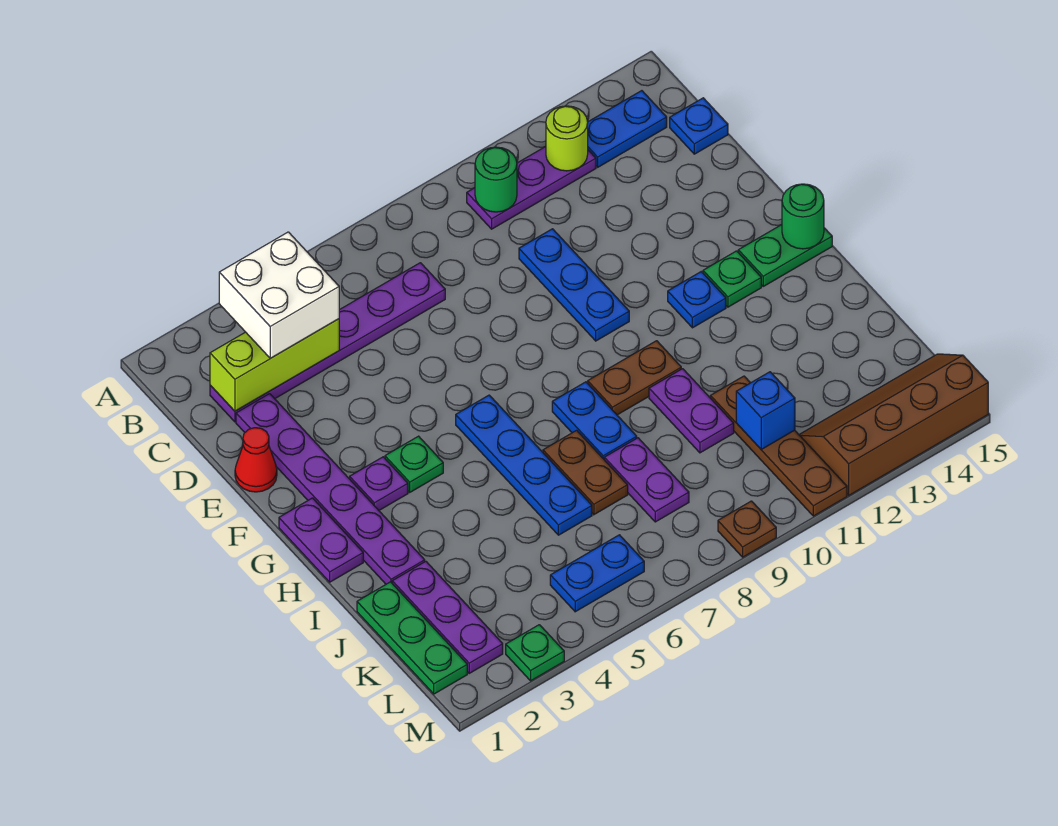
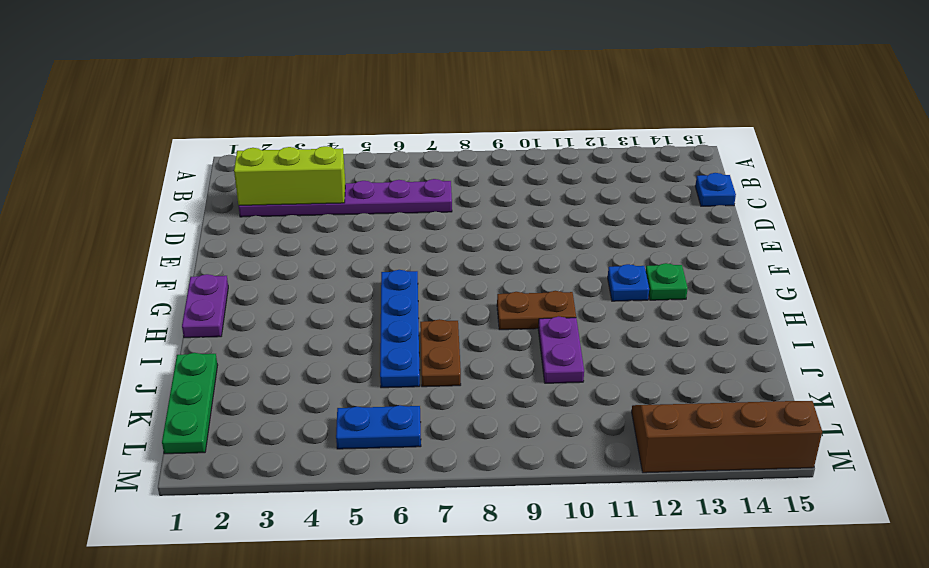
none -> purple plate B10:B12 level 1
none -> blue plate B13:B14 level 1
none -> purple plate D2:I2 level 1
none -> blue plate D10:F10 level 1

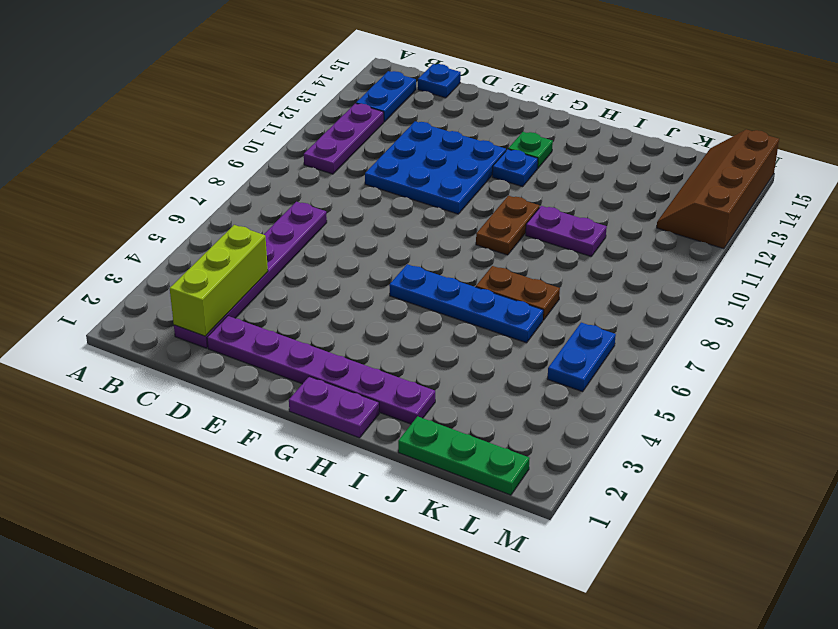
blue plate D10:F12 level 1 -> blue plate D10:F10 level 1
none -> red cone E1 level 1
none -> purple plate G3 level 1
none -> green plate G4 level 1
none -> green plate G14:G15 level 1

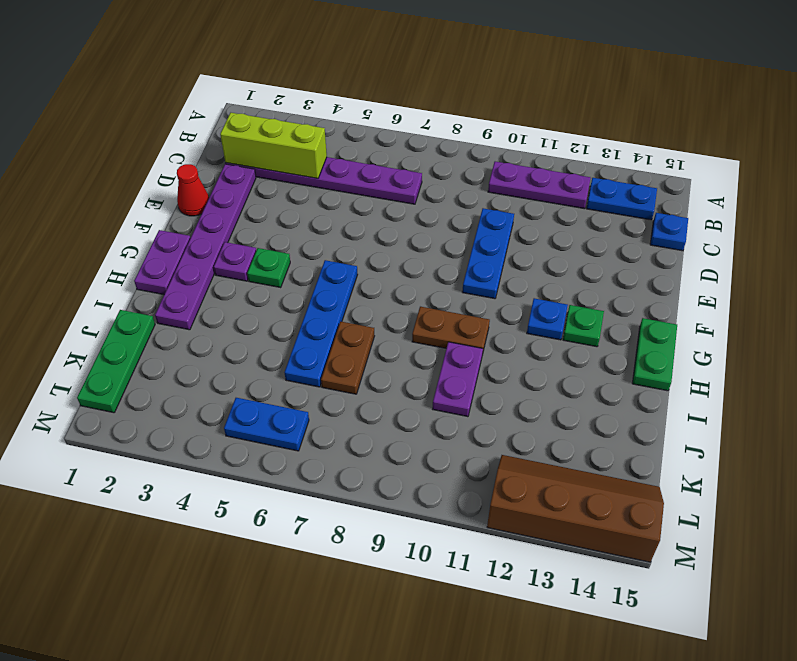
green plate G15:H15 level 1 -> green plate G14:G15 level 1
none -> blue plate H8:I8 level 1
none -> purple plate J2:L2 level 1
none -> purple plate J8:K8 level 1
none -> brown plate J11:M11 level 1

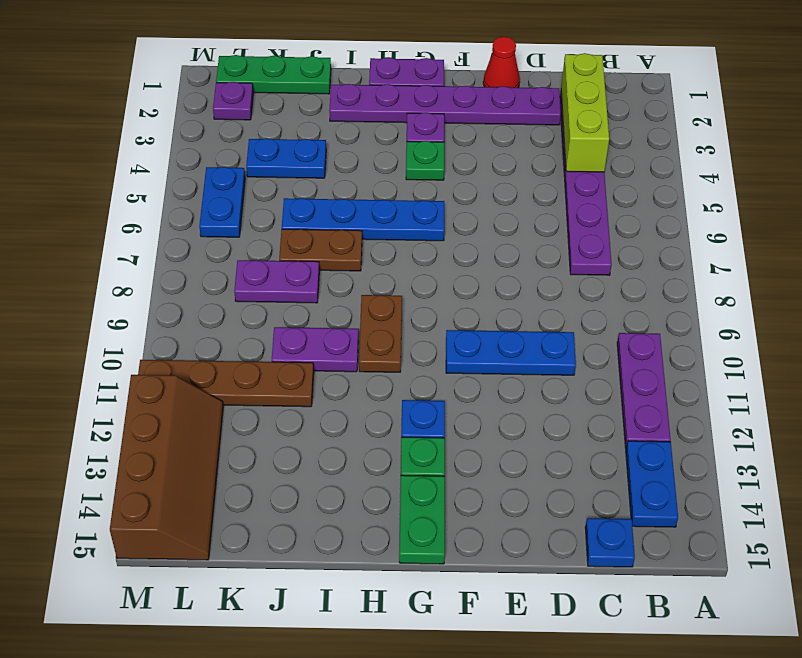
blue plate J4:K4 level 1 -> blue plate H8:I8 level 1
purple plate L2 level 1 -> purple plate J2:L2 level 1
none -> green plate M3 level 1
none -> brown plate M9 level 1
none -> green round brick B10 level 2
none -> lime round brick B12 level 2

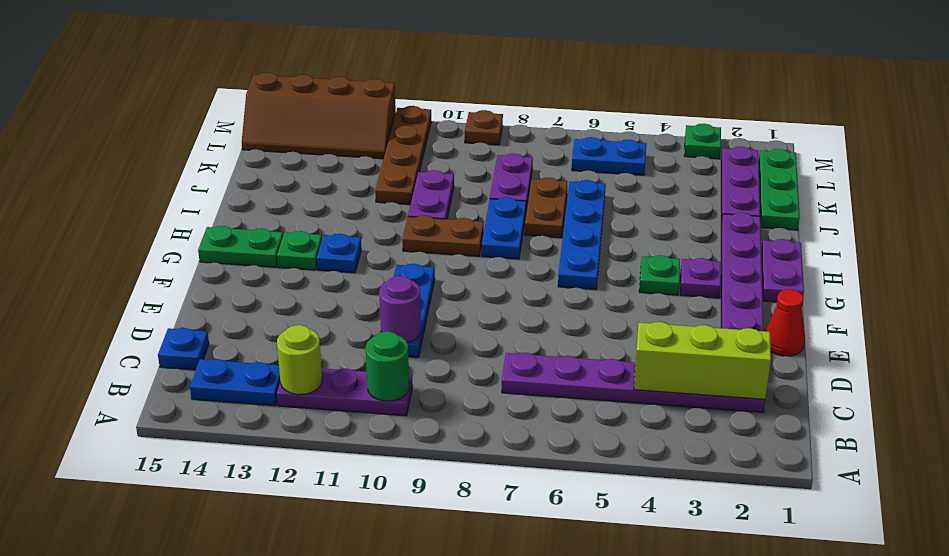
purple round brick D10 level 2 -> none
none -> green round brick G15 level 2
none -> blue brick K11 level 2
none -> white brick B3:C4 level 3

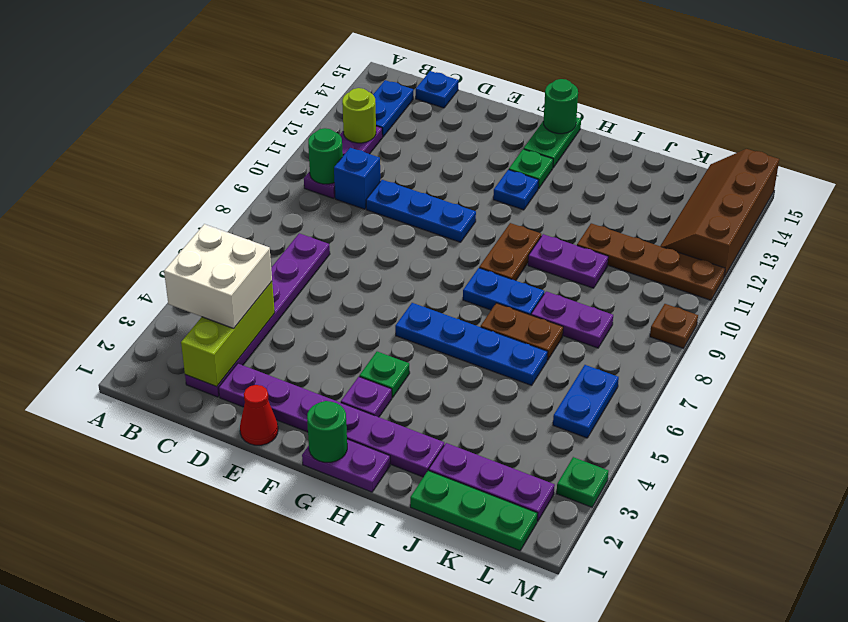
blue brick C10 level 1 -> blue brick K11 level 2
green round brick G1 level 2 -> none

